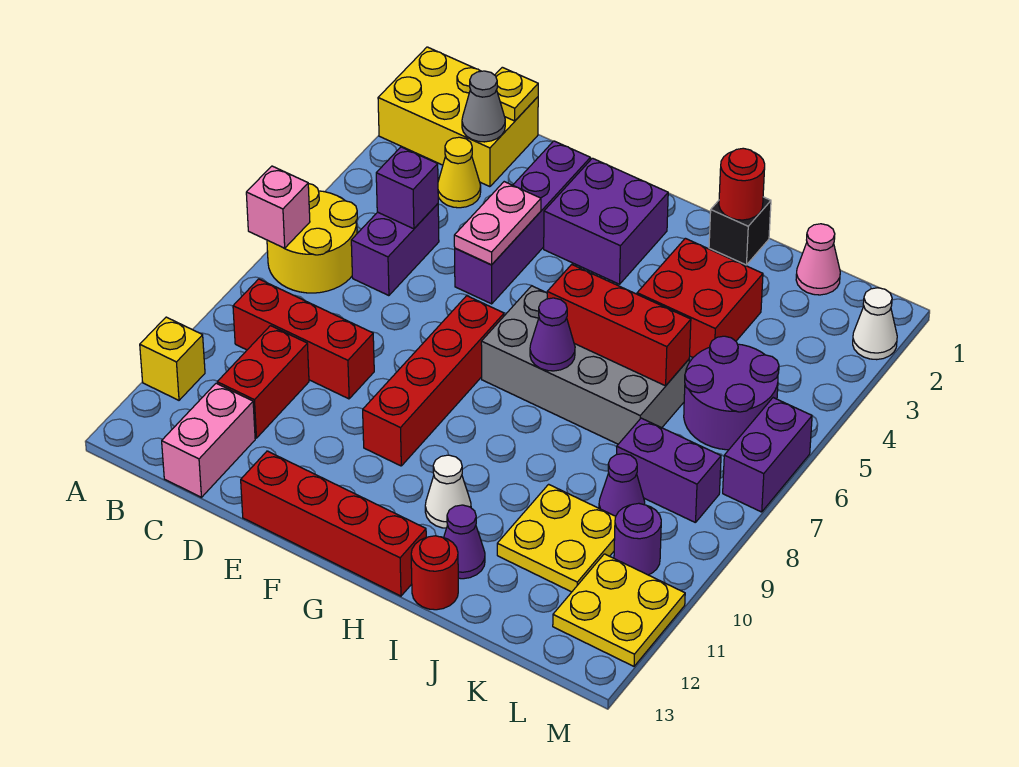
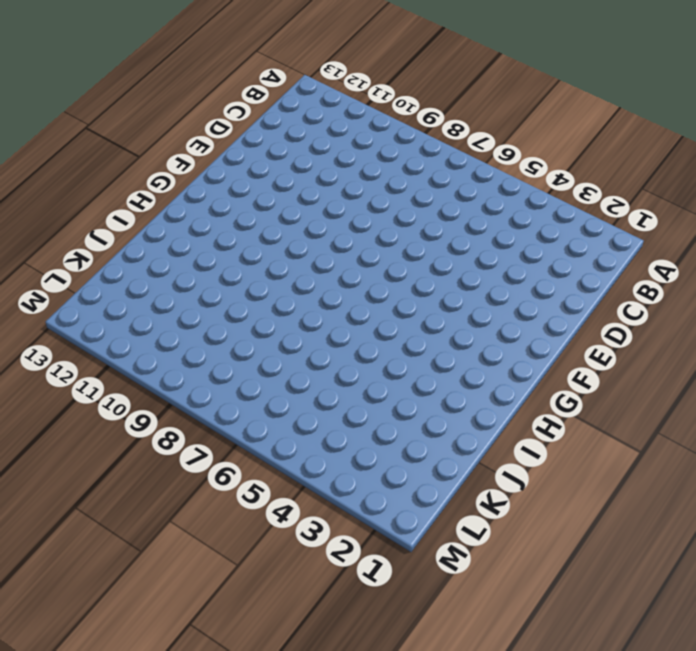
none -> yellow brick A1:C2 level 1
none -> yellow round brick A6:B7 level 1
none -> yellow brick A11 level 1
none -> red brick B9:D9 level 1

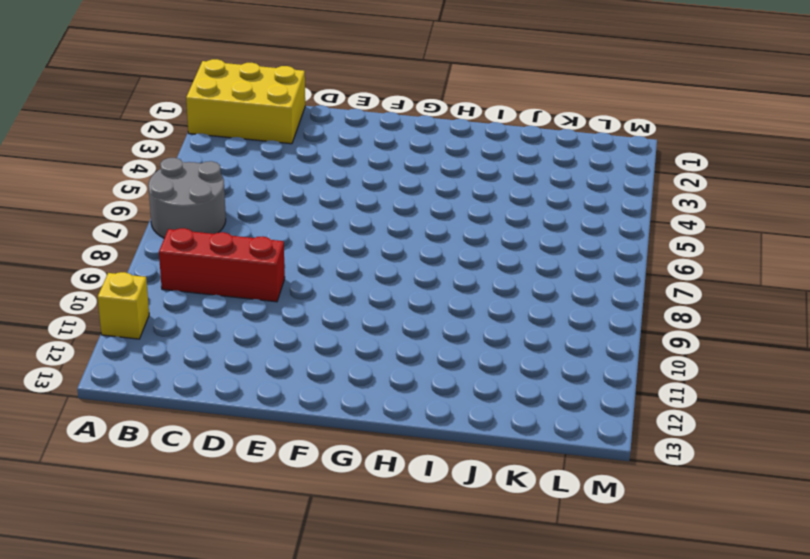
grey round brick A6:B7 level 1 -> yellow round brick A6:B7 level 1
none -> yellow cone C3 level 1
none -> purple brick C5:C6 level 1
none -> red brick C10:C11 level 1
none -> pink brick C12:C13 level 1

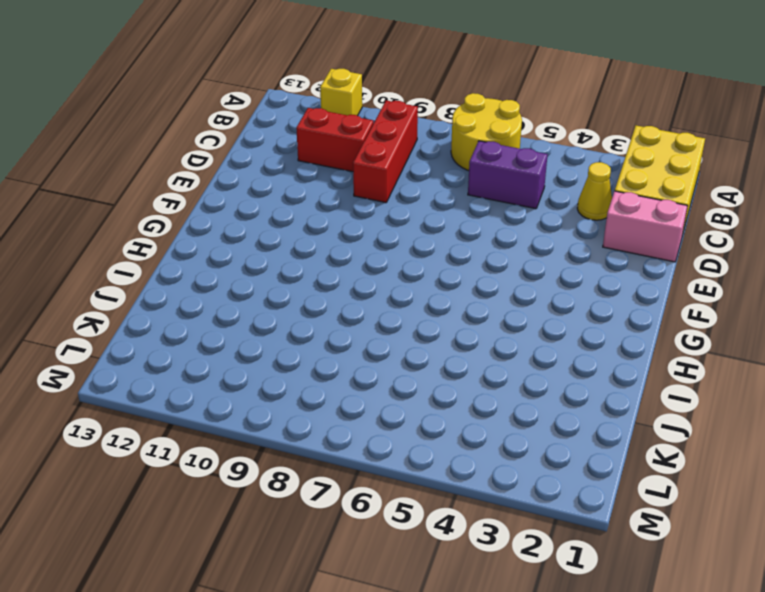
pink brick D1:D2 level 1 -> pink brick C12:C13 level 1
none -> purple brick E2:E5 level 1
none -> red brick E13:H13 level 1
none -> purple brick F2:G3 level 1
none -> red brick F7:F10 level 1

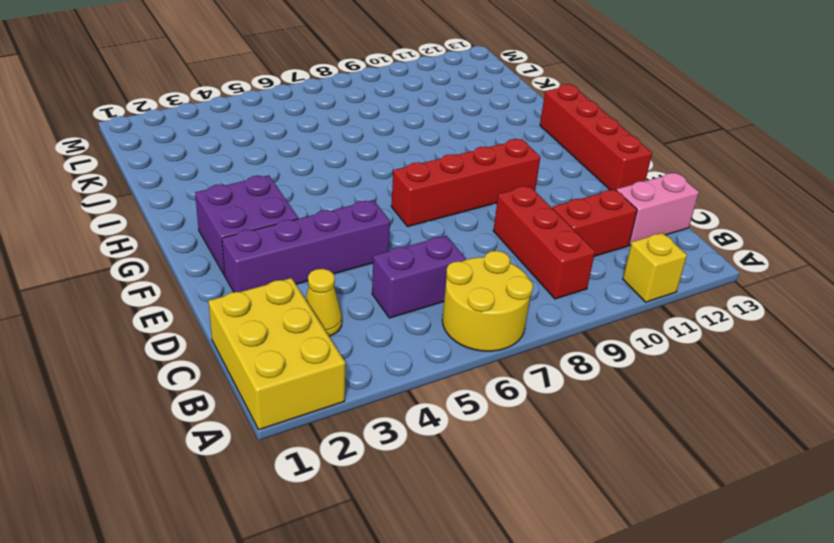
none -> grey brick G6:J7 level 1
none -> white cone H11 level 1
none -> black brick I1 level 1
none -> red brick I3:J4 level 1

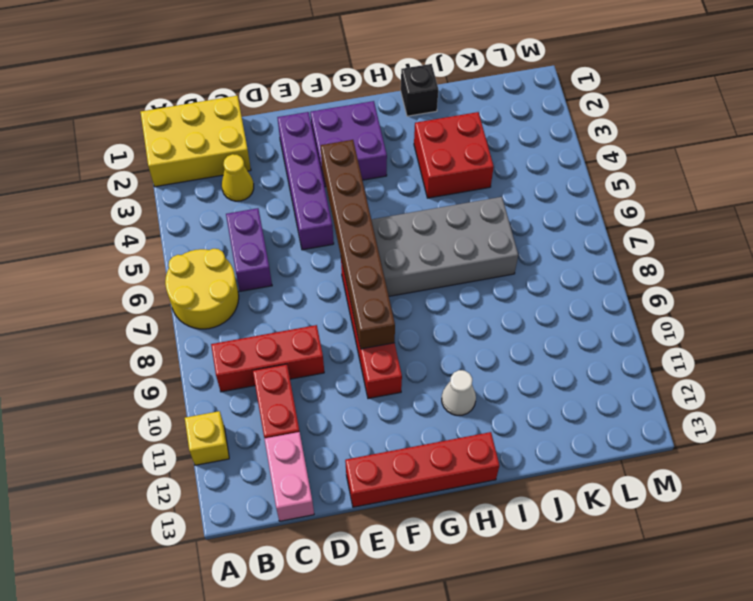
brown brick F4:F9 level 2 -> none
none -> purple cone I12 level 1
none -> red round brick I13 level 1
none -> yellow plate J10:K11 level 1
none -> pink cone K1 level 1

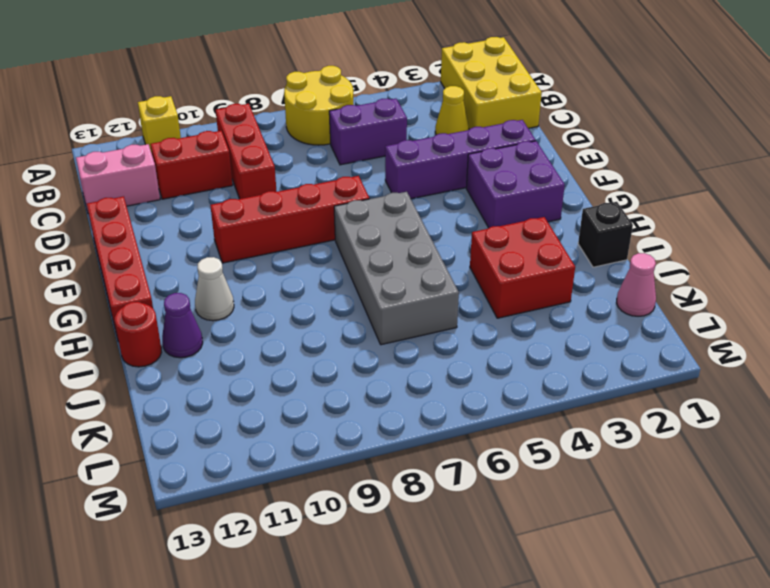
none -> yellow plate J10:K11 level 1
none -> purple round brick K5:L6 level 1
none -> purple brick K8:L8 level 1
none -> purple cone K9 level 1

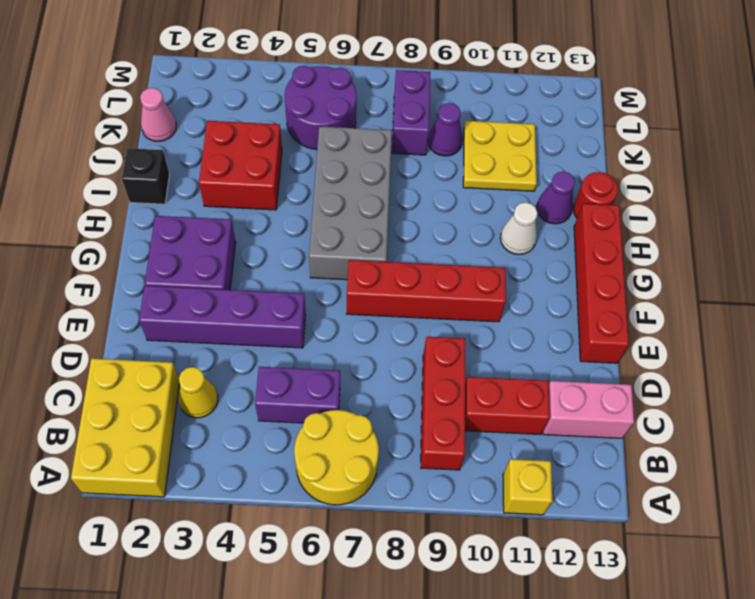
none -> purple round brick L10 level 1
none -> yellow plate L11:M12 level 1
none -> white cone M2 level 1
none -> purple brick M6:M7 level 1

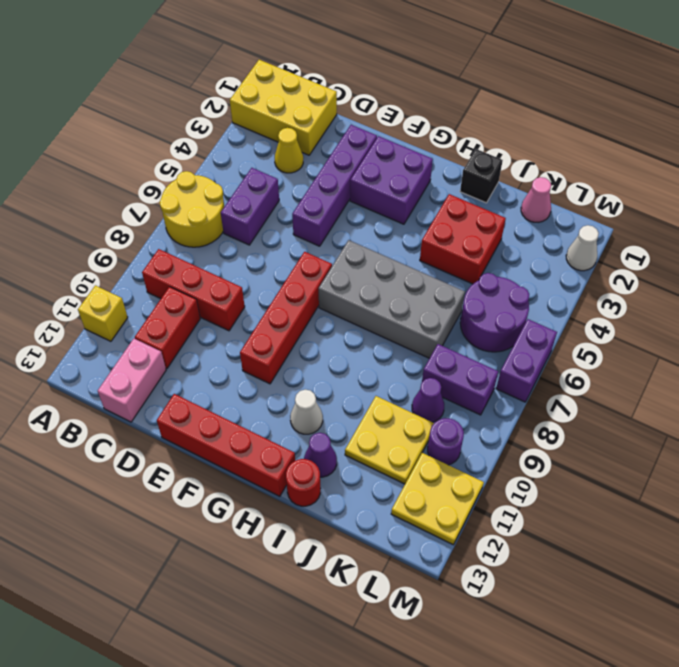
none -> pink brick A7 level 2
none -> yellow plate C1 level 2
none -> grey cone C2 level 2
none -> purple brick C5 level 2

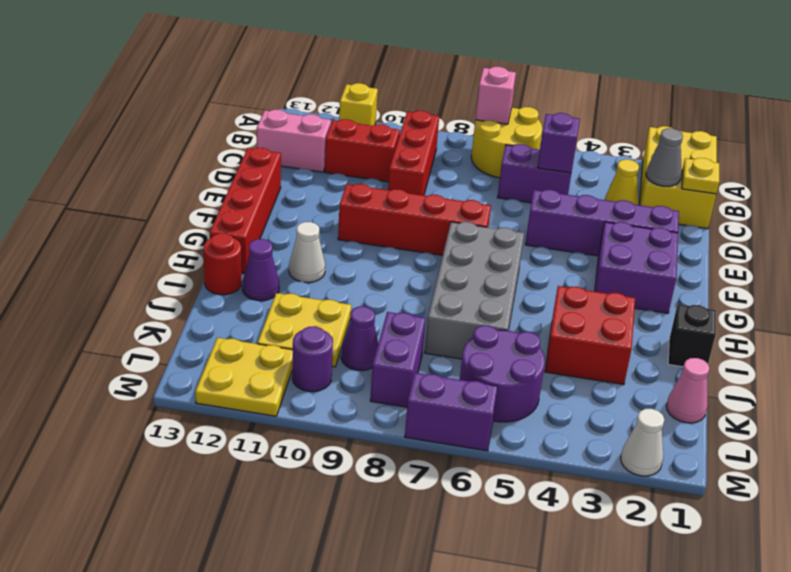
none -> pink plate E4:E5 level 2
none -> red brick H6:J6 level 2
none -> purple cone H7 level 2
none -> red round brick I1 level 2

